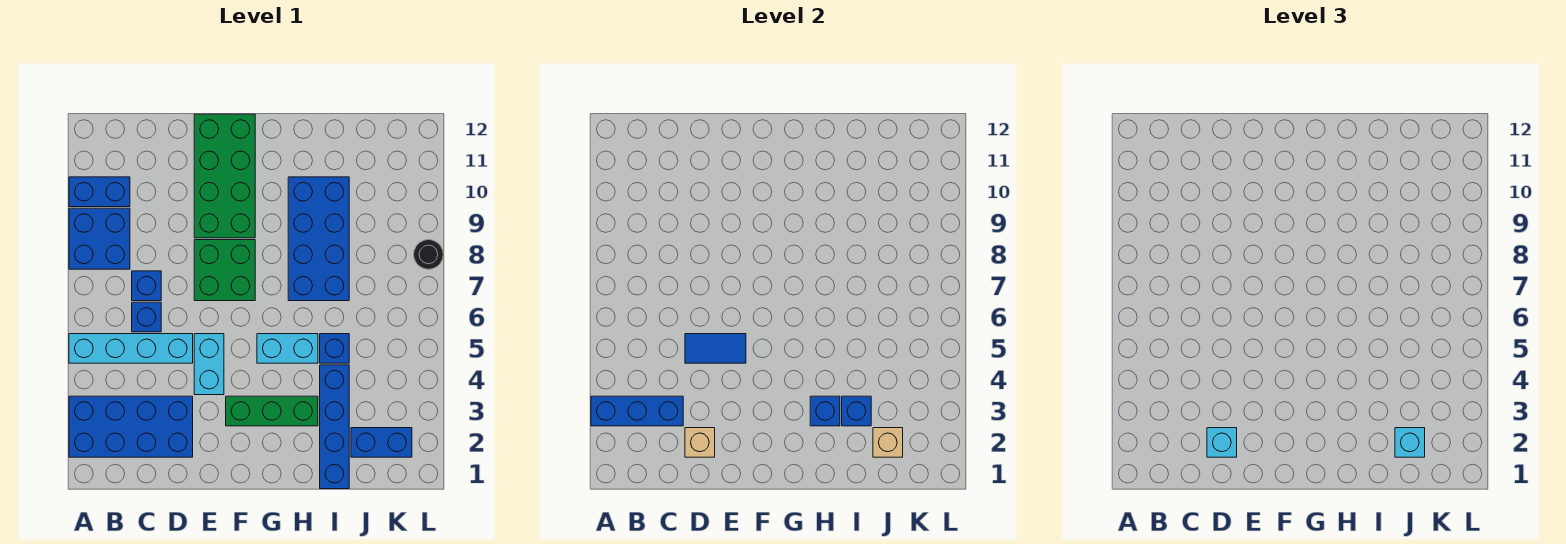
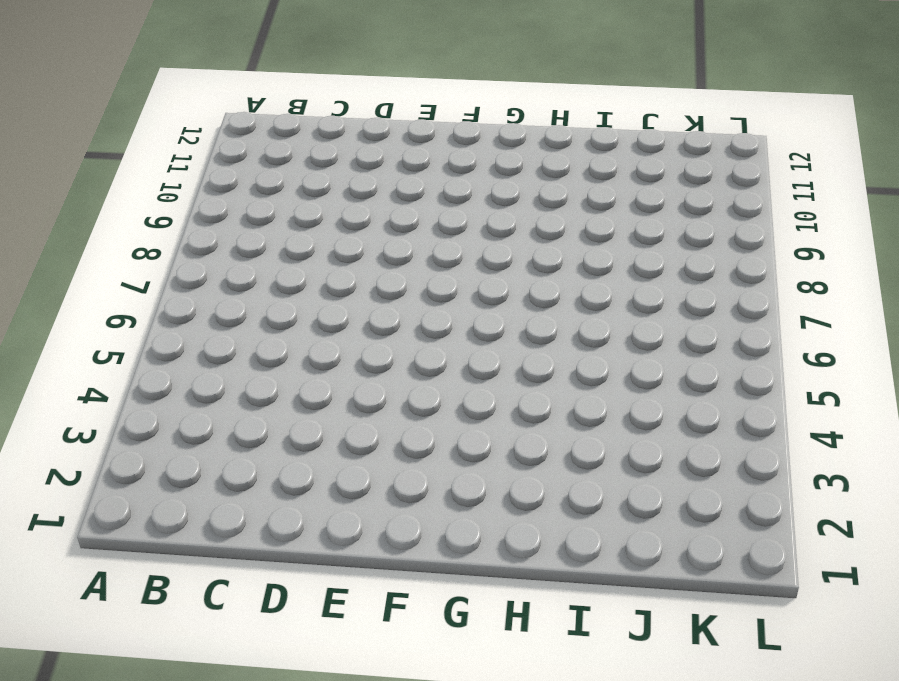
none -> blue brick A2:D3 level 1
none -> cyan brick A5:D5 level 1
none -> blue brick A8:B9 level 1

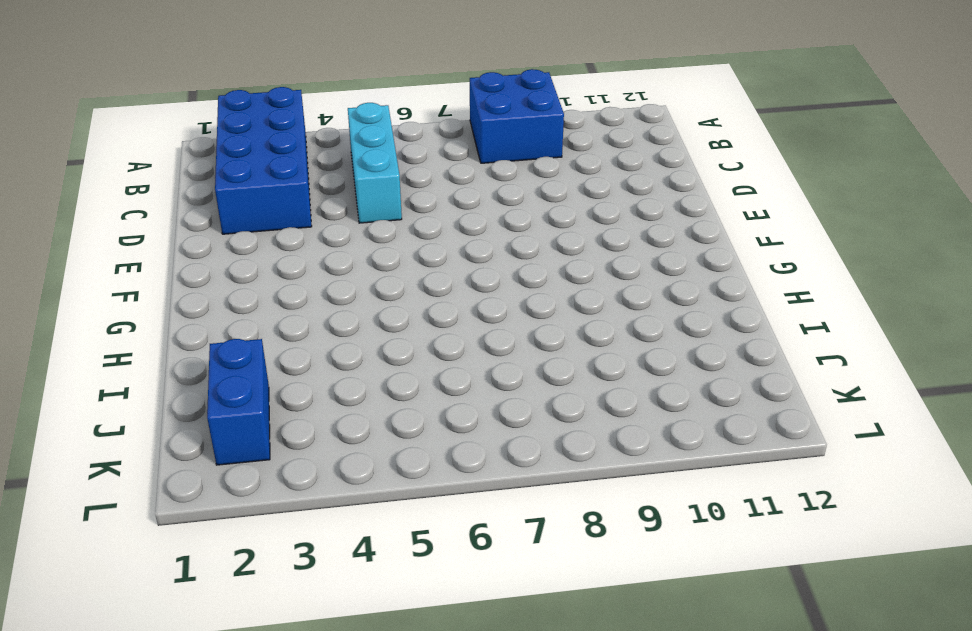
cyan brick B5:D5 level 1 -> cyan brick A5:D5 level 1
none -> blue brick A10:B10 level 1
none -> blue brick C6 level 1
none -> blue brick C7 level 1

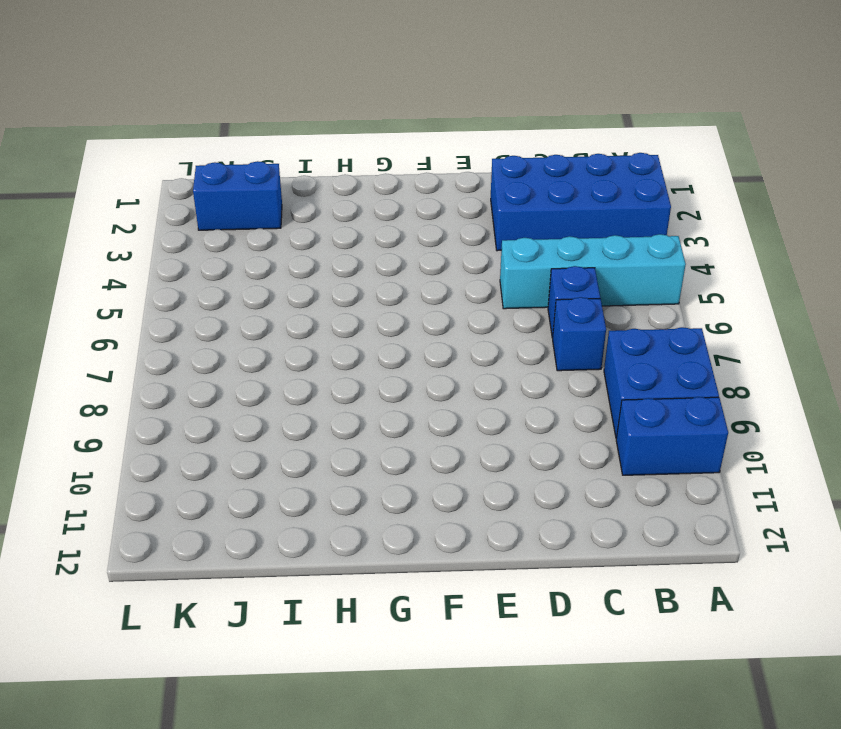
none -> cyan brick E4:E5 level 1
none -> green brick E7:F8 level 1
none -> green brick E9:F12 level 1

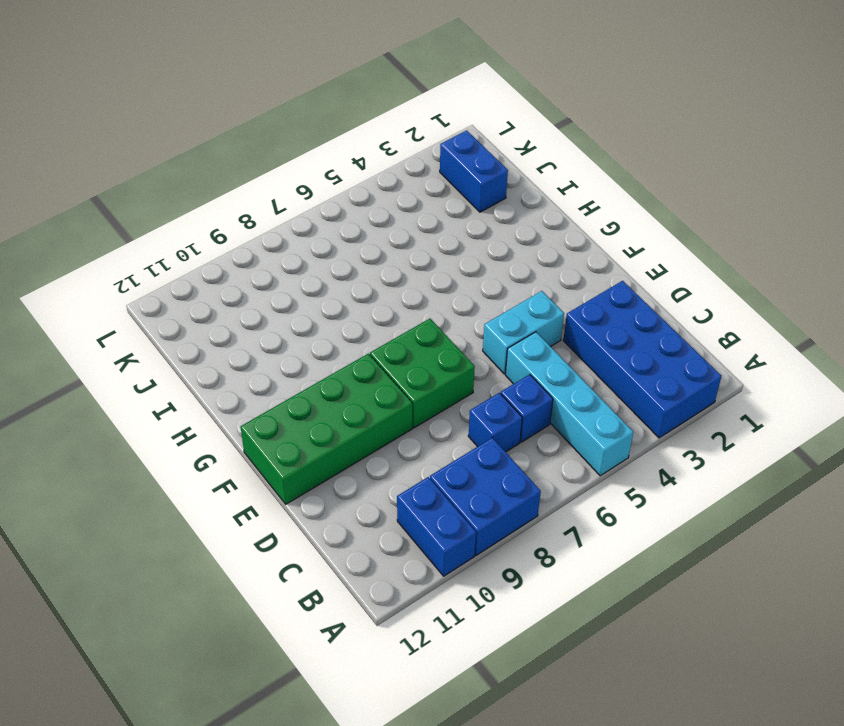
none -> green brick F3:H3 level 1
none -> cyan brick G5:H5 level 1
none -> blue brick H7:I10 level 1

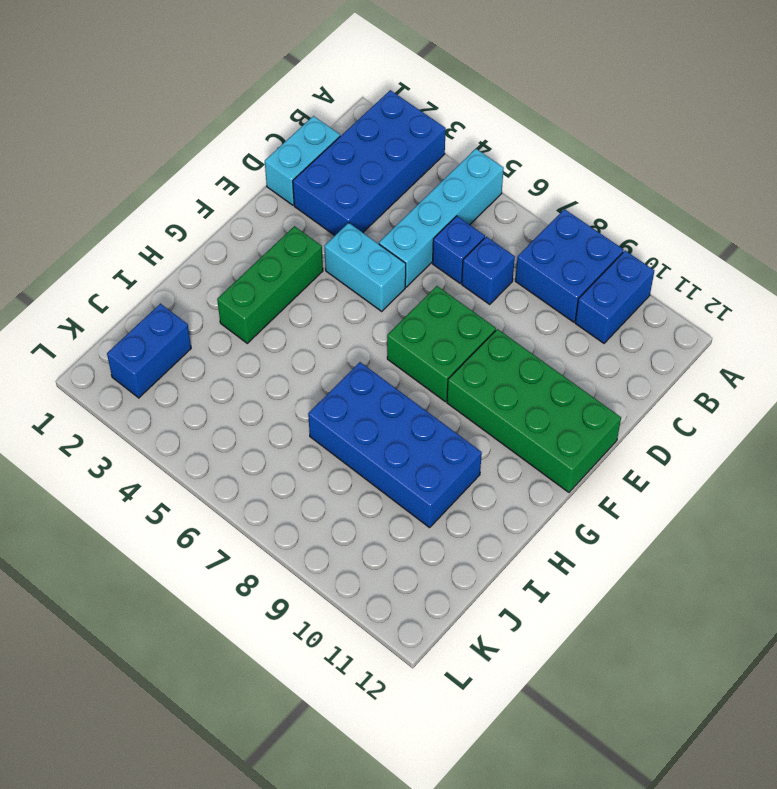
cyan brick C1:D1 level 1 -> cyan brick G5:H5 level 1
none -> blue brick I1:I4 level 1
none -> blue brick I5 level 1
none -> black round brick L8 level 1

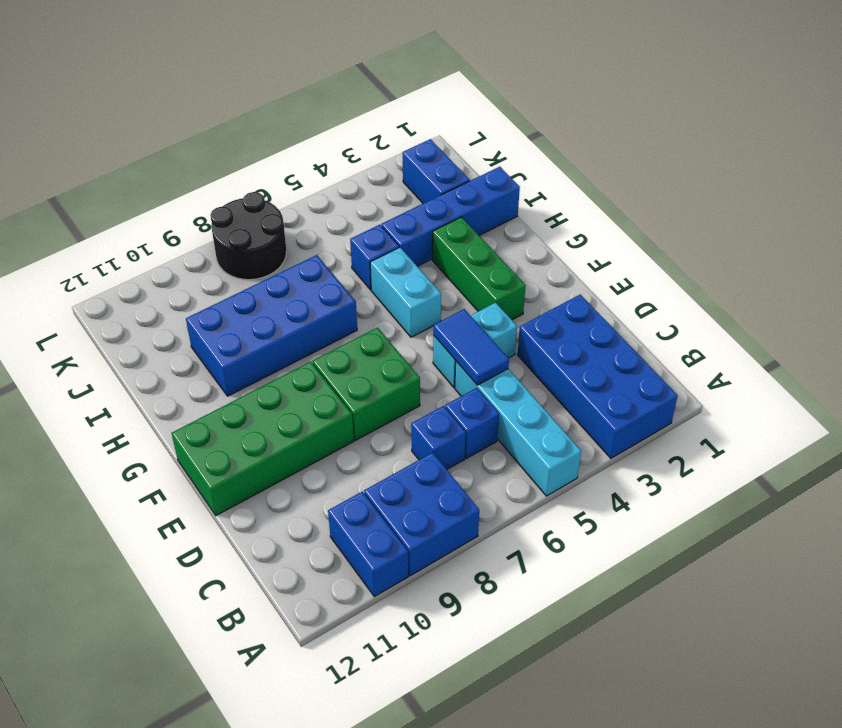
black round brick K7:L8 level 1 -> black round brick L8 level 1
none -> blue brick A3:C3 level 2
none -> tan brick D2 level 2
none -> blue brick H3 level 2

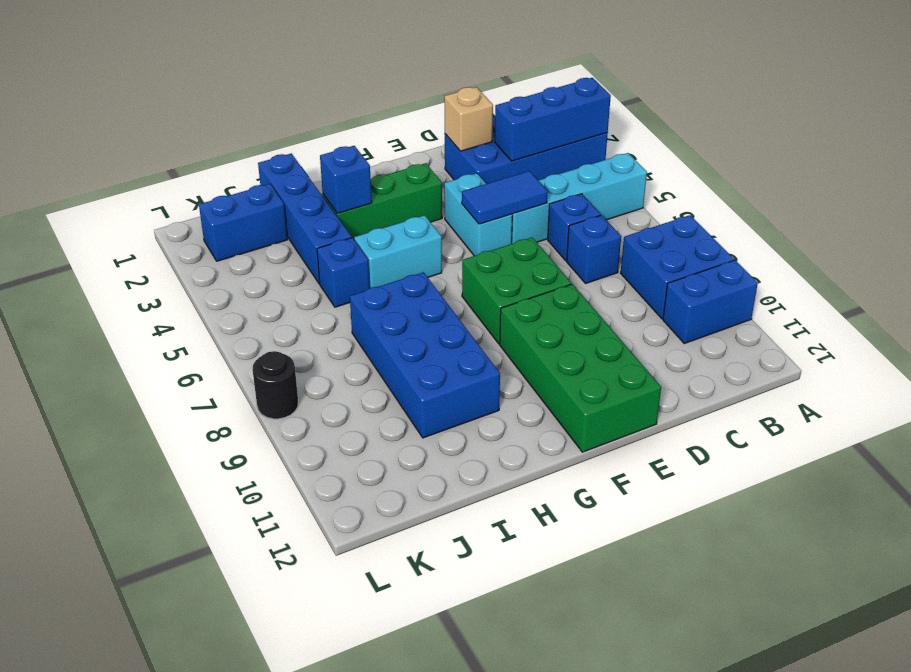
none -> blue brick I3 level 2
none -> tan brick J2 level 2
none -> cyan brick D2 level 3

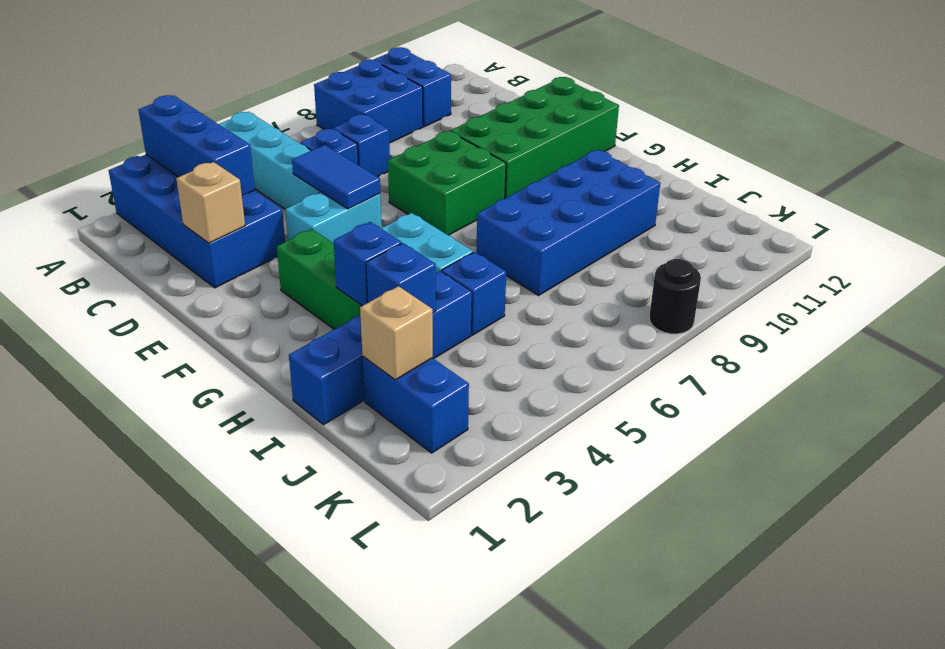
none -> cyan brick D2 level 3
none -> cyan brick J2 level 3

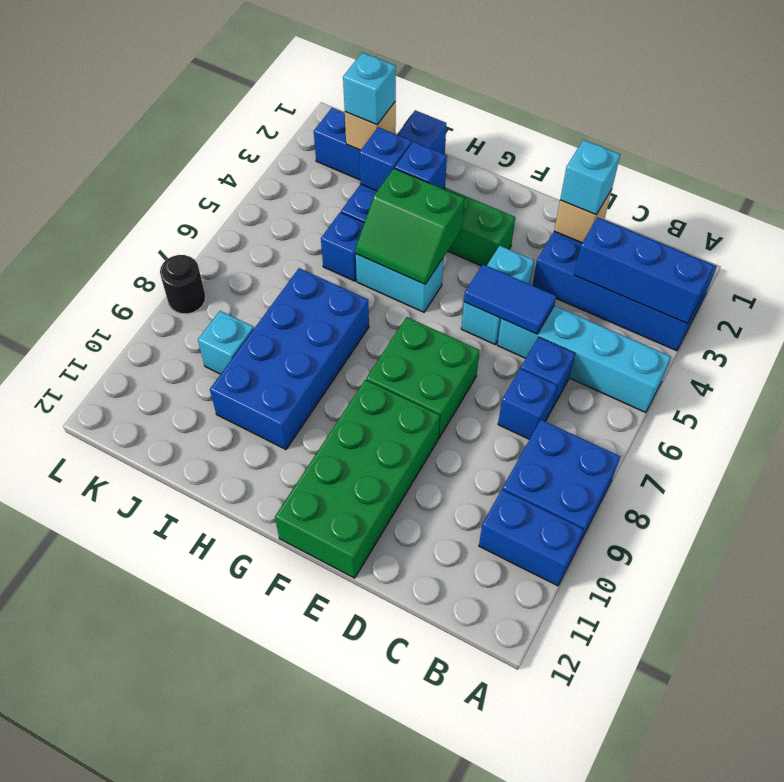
green slope G4:H5 level 2 top 4 -> none
cyan brick J9 level 1 -> none

